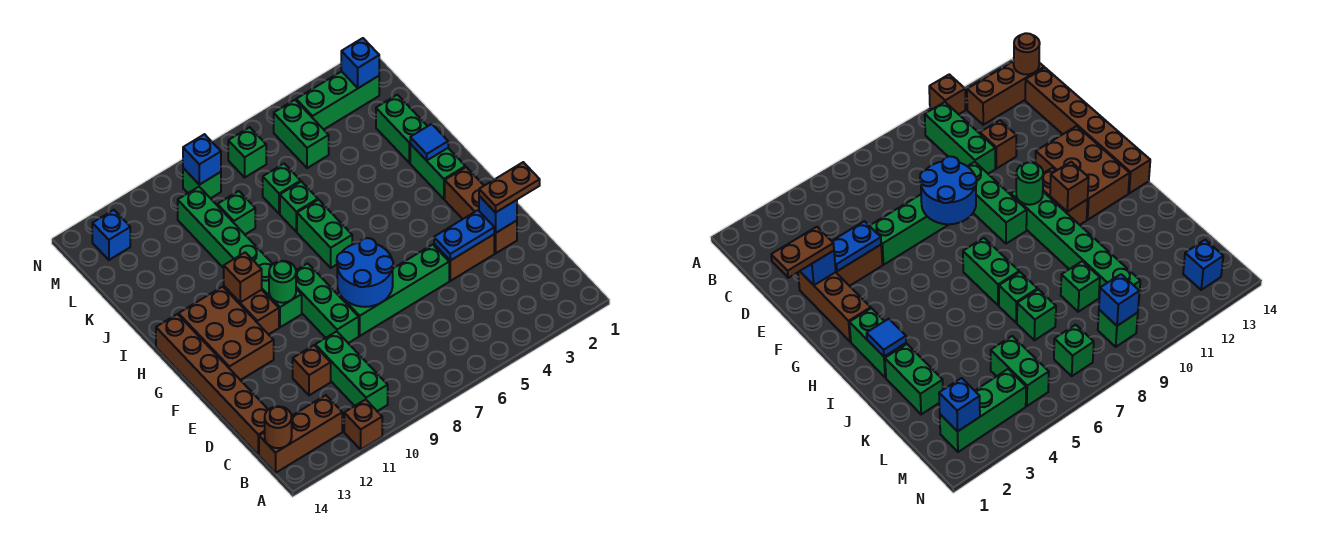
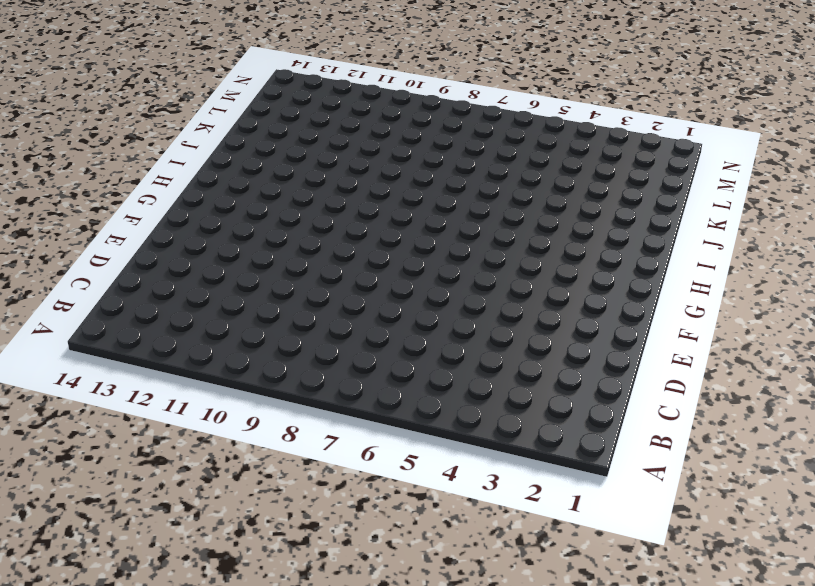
none -> brown brick A11 level 1
none -> green brick B10:D10 level 1
none -> brown brick B12:B14 level 1
none -> brown brick C14:H14 level 1

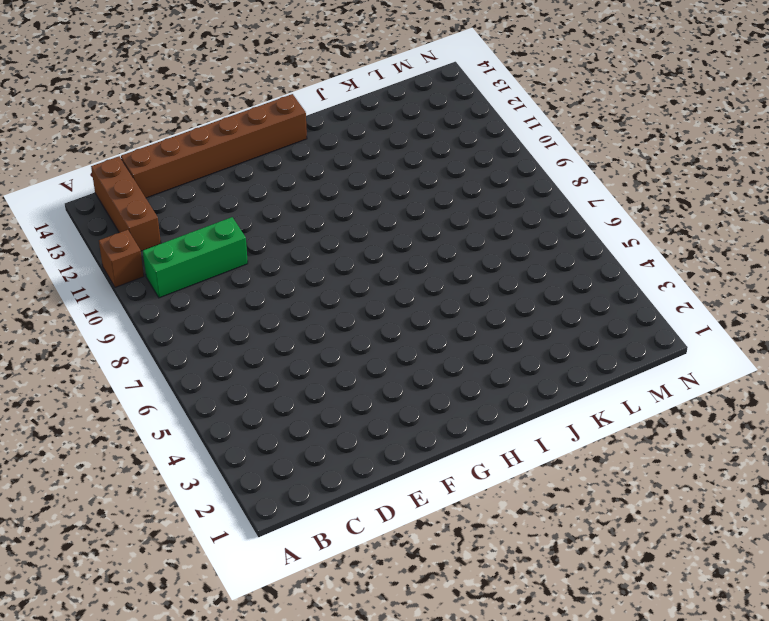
none -> brown brick D11 level 1
none -> brown brick E2:G2 level 1
none -> brown brick E3:E4 level 1
none -> green brick E5:E8 level 1

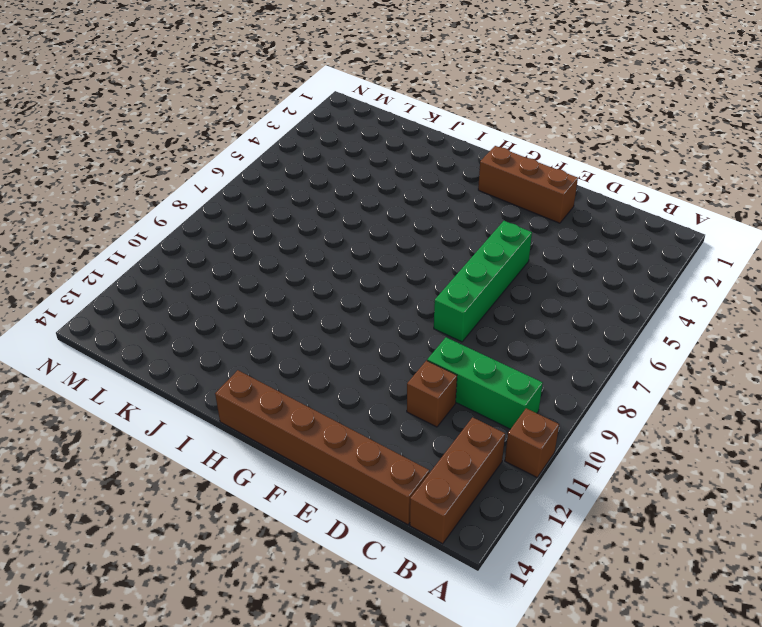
none -> brown brick E3:E4 level 1
none -> green brick E9:G9 level 1
none -> brown brick F12:H13 level 1
none -> green brick G10:L10 level 1

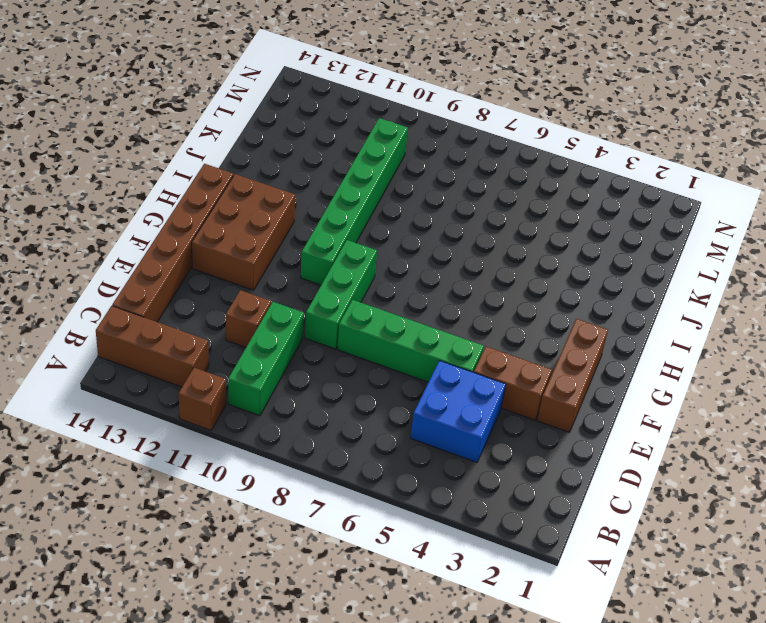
blue brick C4:D5 level 1 -> none
none -> brown brick G11:H11 level 1
none -> green brick H2:I2 level 1
none -> green brick H7:I7 level 1
none -> green brick J2:K2 level 1

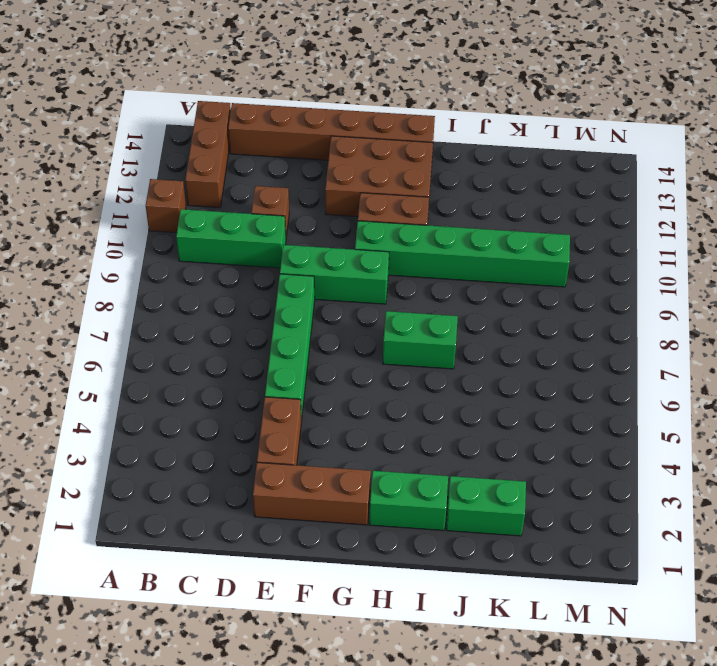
none -> green brick J7 level 1
none -> green brick K7 level 1
none -> green brick K9 level 1
none -> green brick L5:M5 level 1

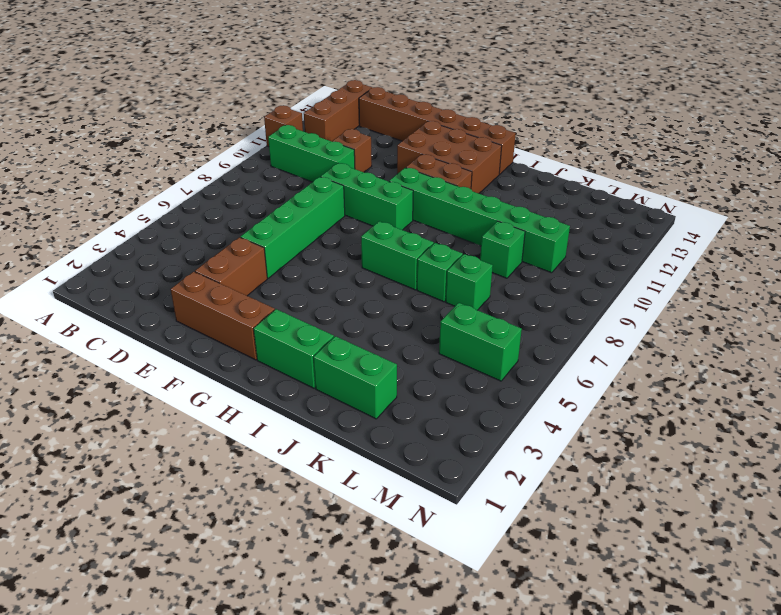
none -> green brick M2:M4 level 1
none -> green brick M7 level 1
none -> green brick M9 level 1
none -> blue brick M13 level 1

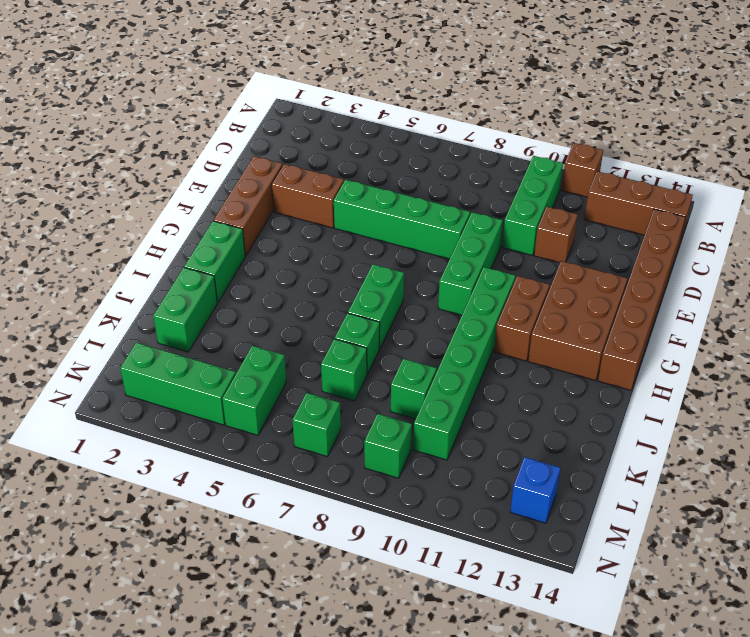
none -> brown round brick B14 level 2
none -> blue brick E2 level 2
none -> blue plate E3:E4 level 2
none -> blue round brick E7:F8 level 2

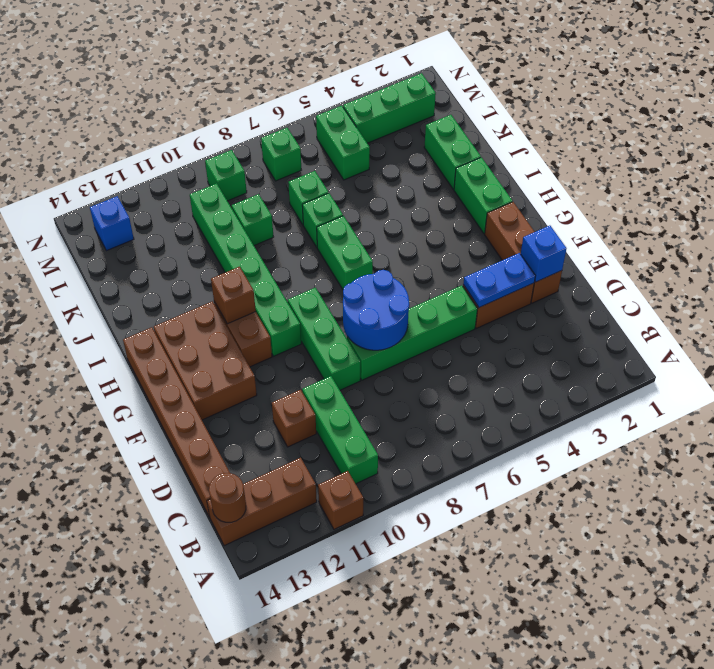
none -> green round brick G10 level 2
none -> blue tile I2 level 2
none -> blue brick M2 level 2
none -> blue brick M9 level 2

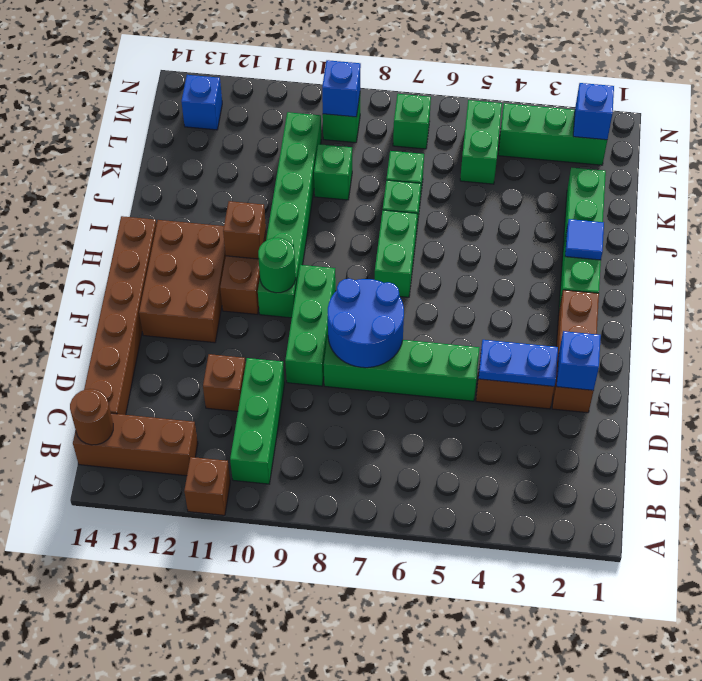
none -> brown plate E1:E2 level 3

